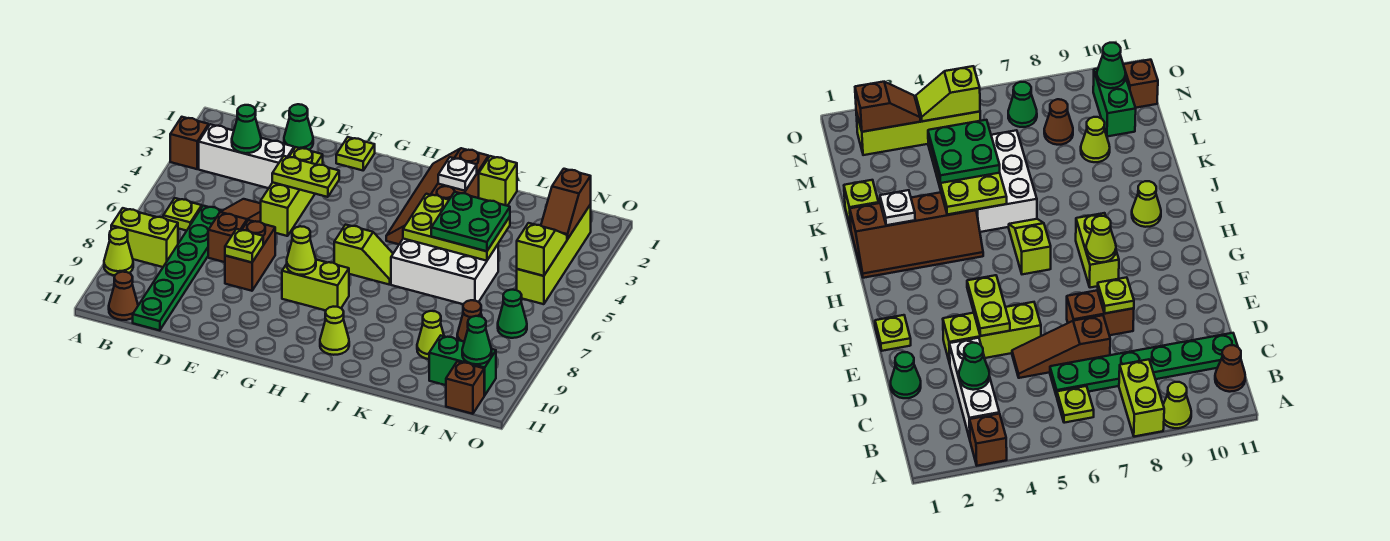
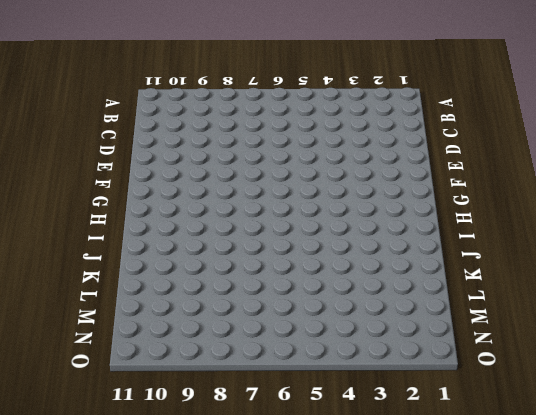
none -> brown brick A3 level 1
none -> lime brick A8:B8 level 1
none -> lime cone A9 level 1
none -> white brick B3:D3 level 1

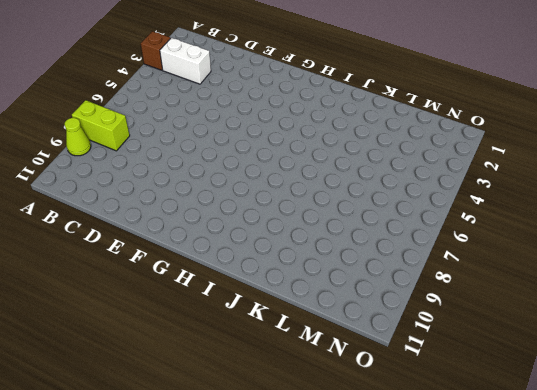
white brick B3:C3 level 1 -> white brick B3:D3 level 1
none -> lime plate B6 level 1
none -> brown cone B11 level 1
none -> green plate C6:C11 level 1
none -> green cone D1 level 1

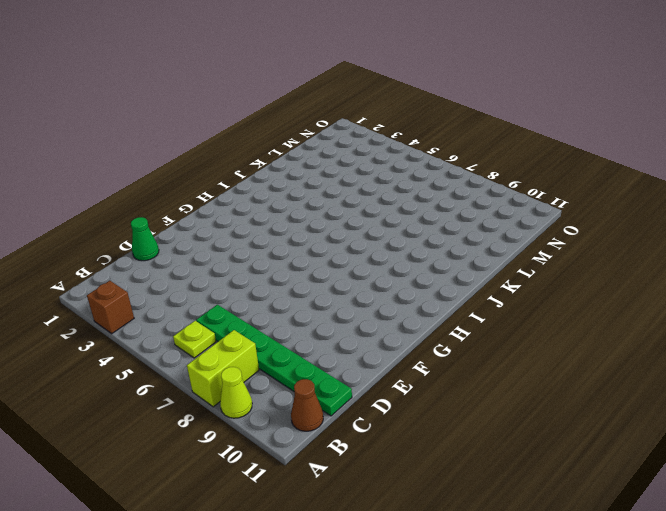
none -> white brick B3:D3 level 1
none -> brown slope D5:D7 level 1 top 7
none -> lime brick E3:E5 level 1
none -> brown brick E7:E8 level 1

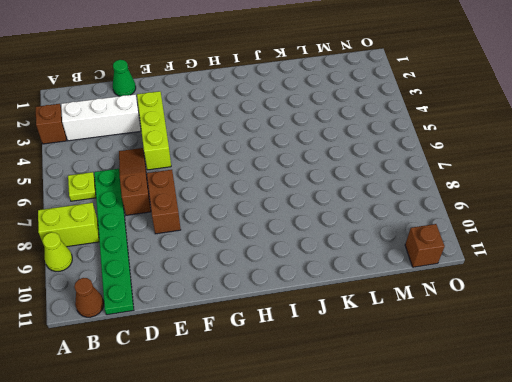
none -> lime plate F1 level 1
none -> lime brick G8:H8 level 1
none -> lime slope H6:I6 level 1 top H
none -> brown slope I1:J4 level 1 top J

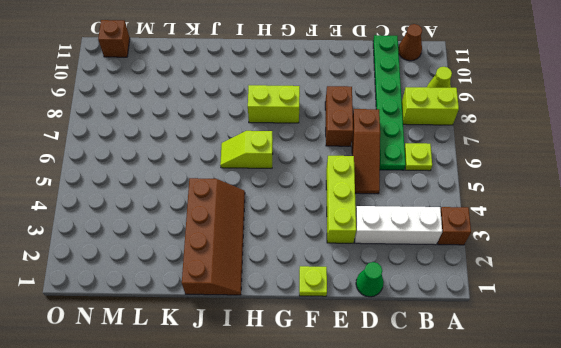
none -> lime cone I10 level 1
none -> white brick J5:L6 level 1
none -> lime brick K1 level 1
none -> lime cone L9 level 1

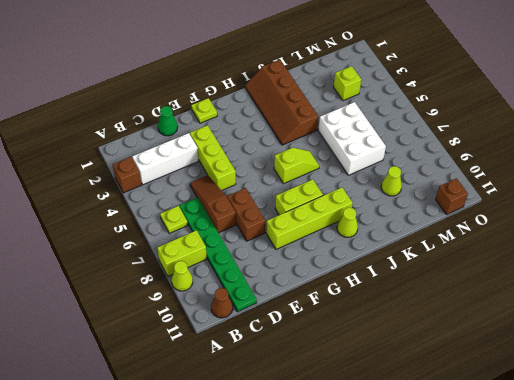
lime brick F9:I9 level 1 -> lime brick N2:N5 level 1
white brick K5:L7 level 1 -> white brick J5:L6 level 1
lime brick M3 level 1 -> lime brick K1 level 1
none -> brown cone M8 level 1
none -> green brick M10:N10 level 1
none -> green cone N7 level 1
none -> green cone C3 level 2

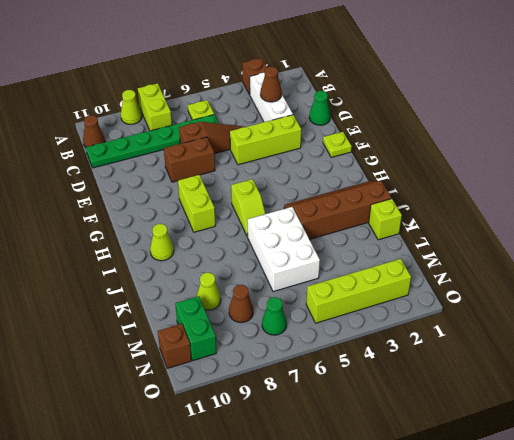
brown cone C3 level 2 -> green cone C3 level 2
none -> lime plate E4:F4 level 2
none -> lime plate E8 level 2
none -> lime cone G8 level 2
none -> white plate J2 level 2

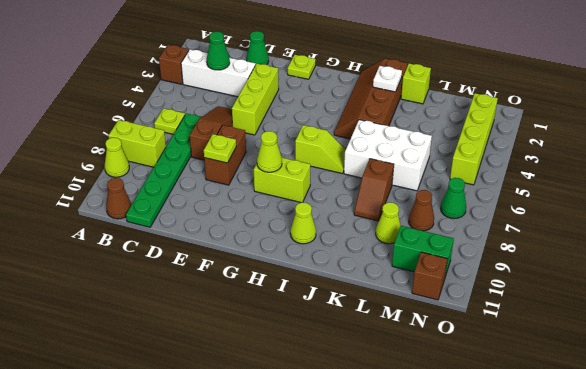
brown slope K7:K8 level 1 top 7 -> brown slope N2:N3 level 2 top 2
none -> lime plate E4:F4 level 2
none -> lime plate J4:L5 level 2
none -> lime slope N4:N5 level 2 top 5
none -> green cone N10 level 2

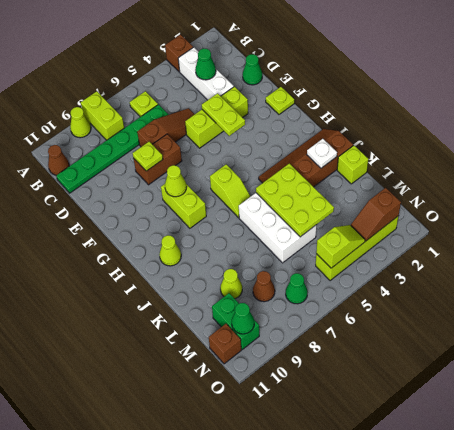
none -> green plate K4:L5 level 3

